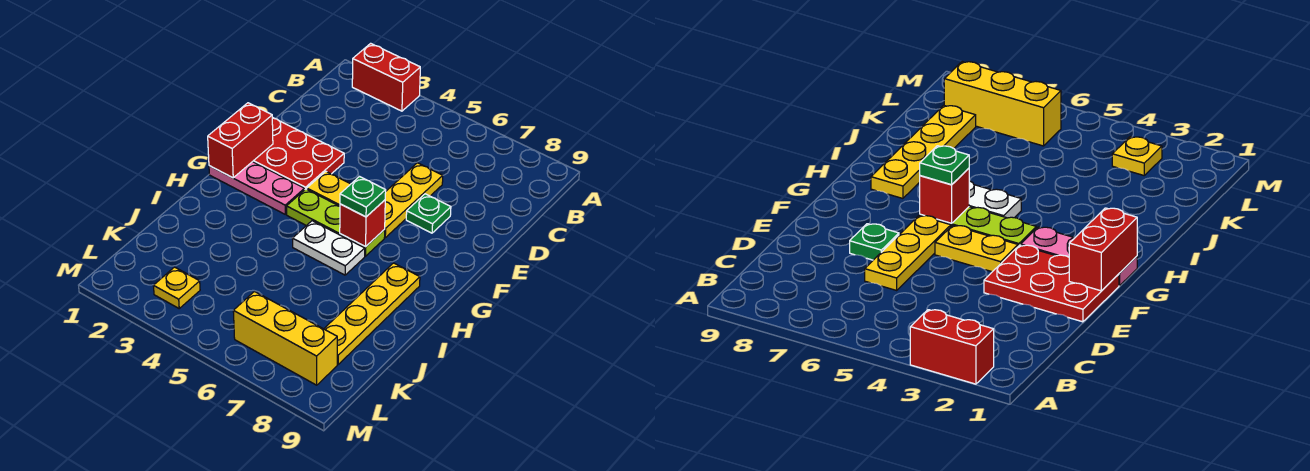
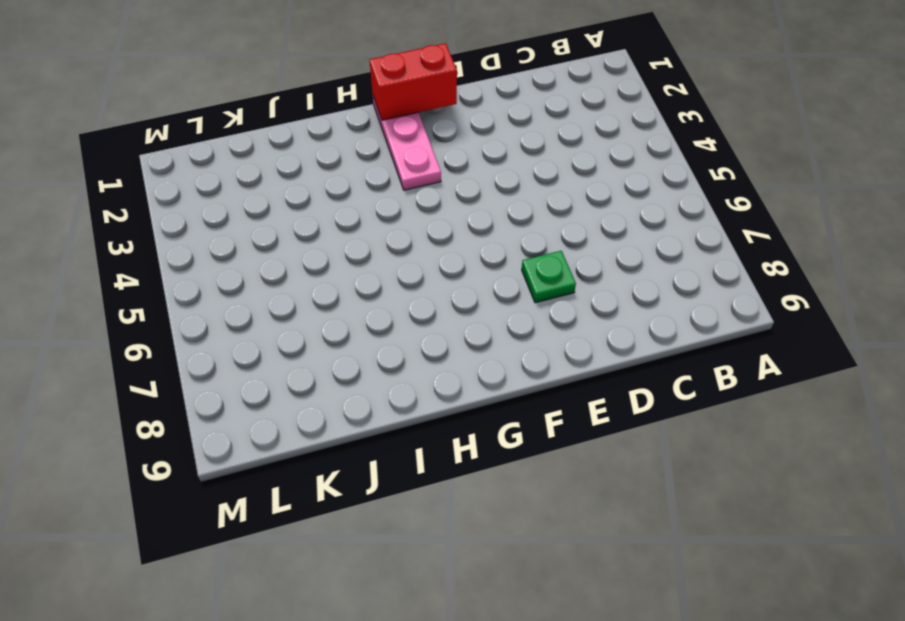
none -> red brick A2:A3 level 1
none -> yellow plate D6:F6 level 1
none -> red plate E1:F3 level 1

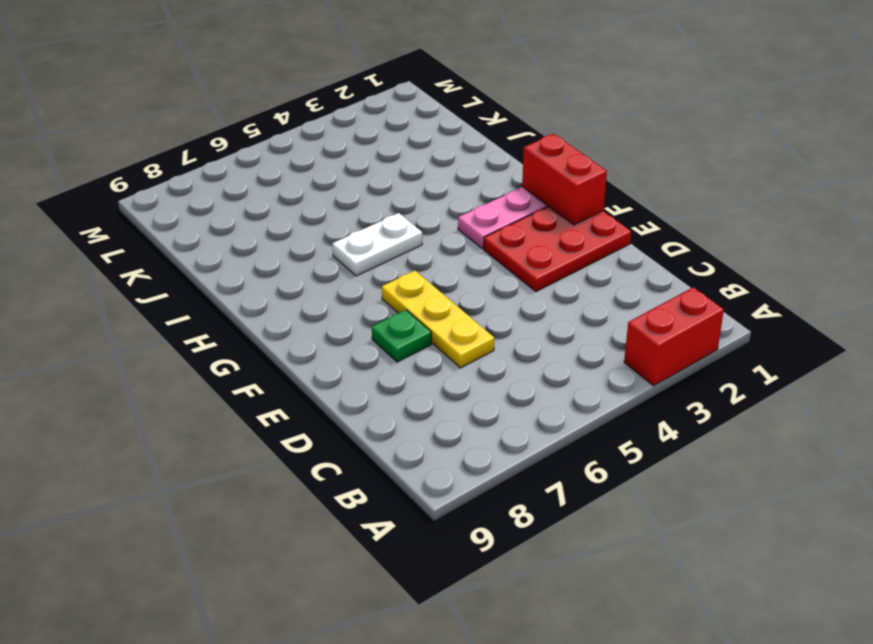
none -> yellow plate F4:F5 level 1
none -> lime plate G4:G6 level 1
none -> yellow plate H8:K8 level 1

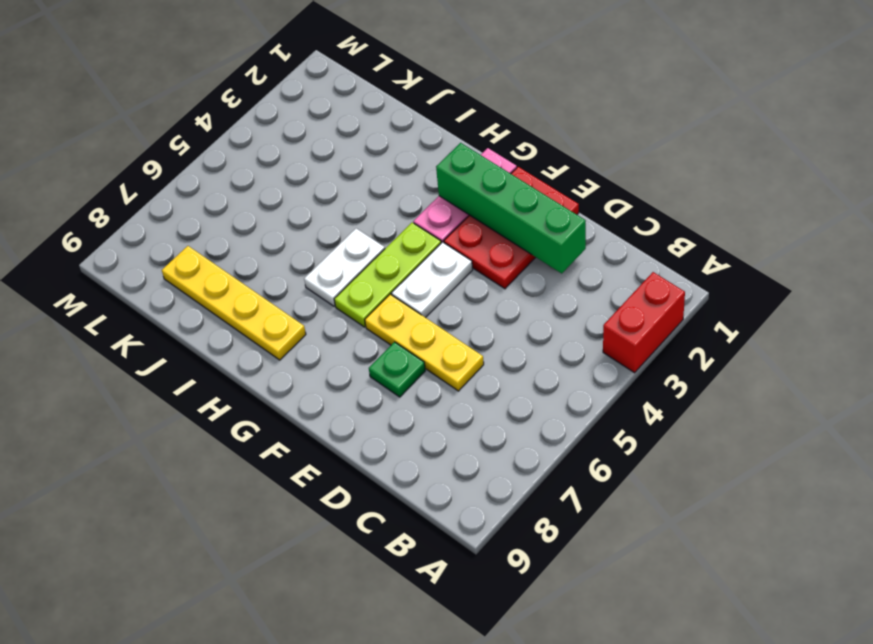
green brick D2:G2 level 2 -> none
white plate F4:F5 level 1 -> yellow plate F4:F5 level 1
none -> yellow plate L3 level 1
none -> yellow brick L6:L8 level 1
none -> red brick F1:G1 level 2

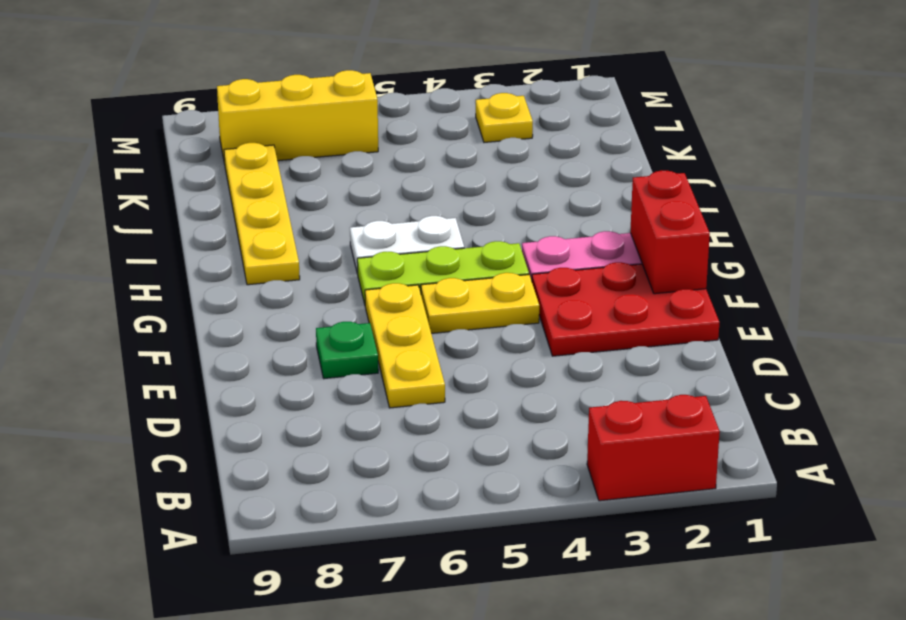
none -> red brick G6 level 2
none -> green plate G6 level 3

